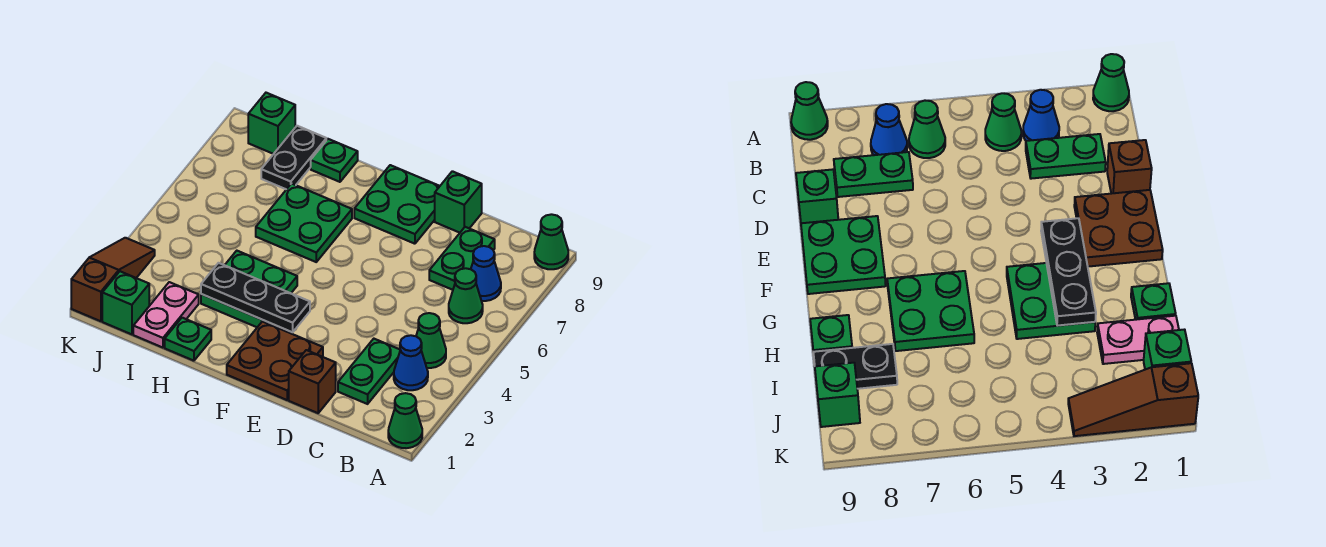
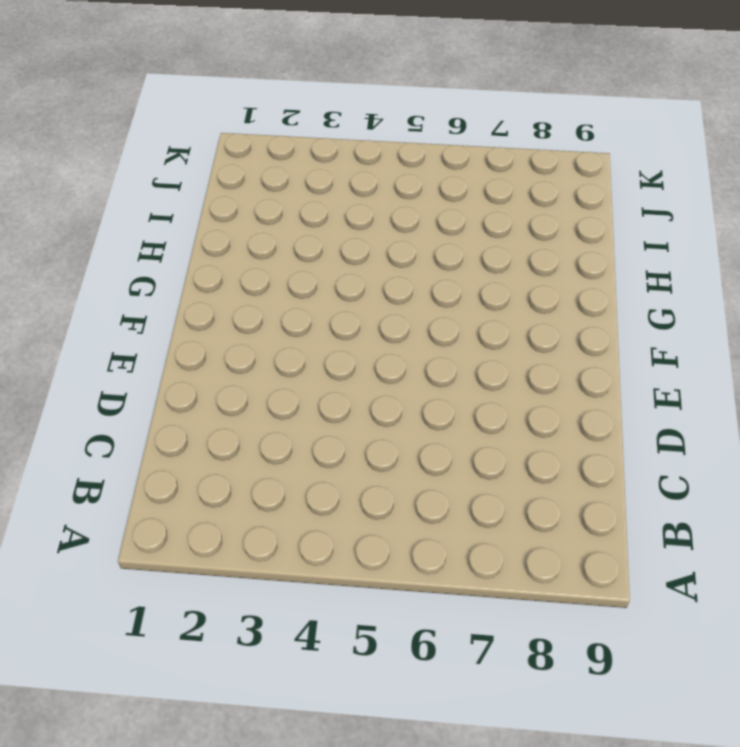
none -> green cone A1 level 1
none -> green cone A9 level 1
none -> blue cone B3 level 1

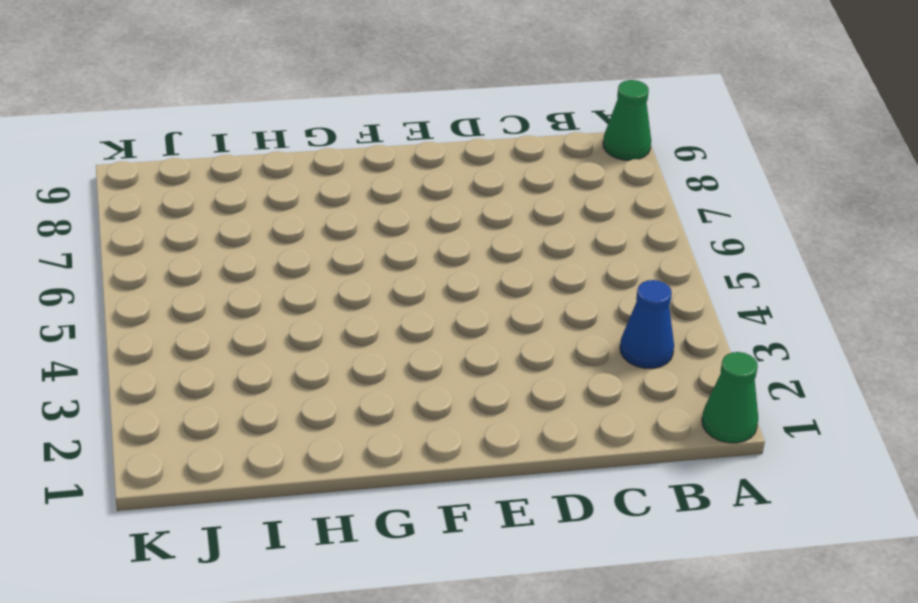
none -> green cone B4 level 1
none -> green cone B6 level 1
none -> blue cone B7 level 1

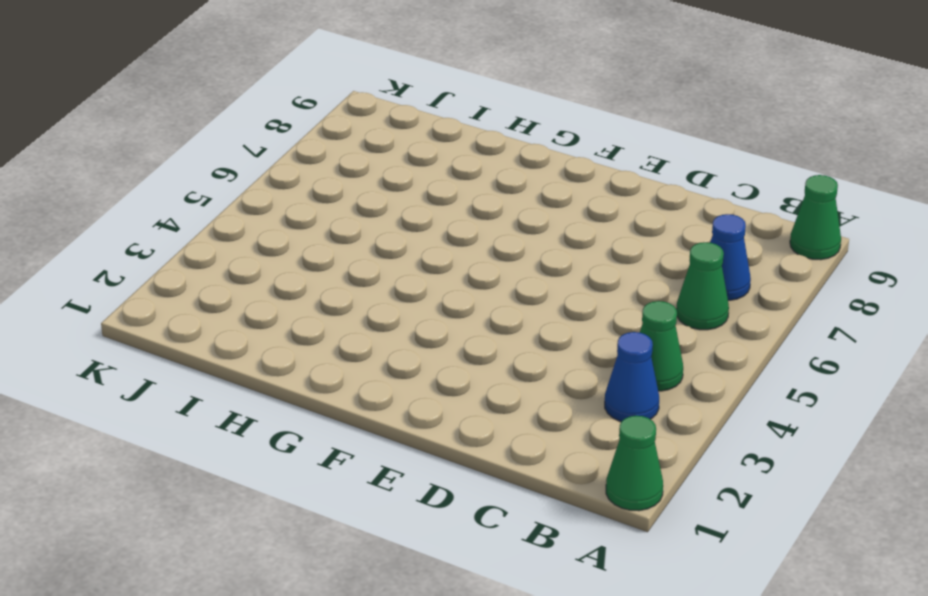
none -> green plate C2:C3 level 1
none -> green plate C7:C8 level 1
none -> brown brick D1 level 1

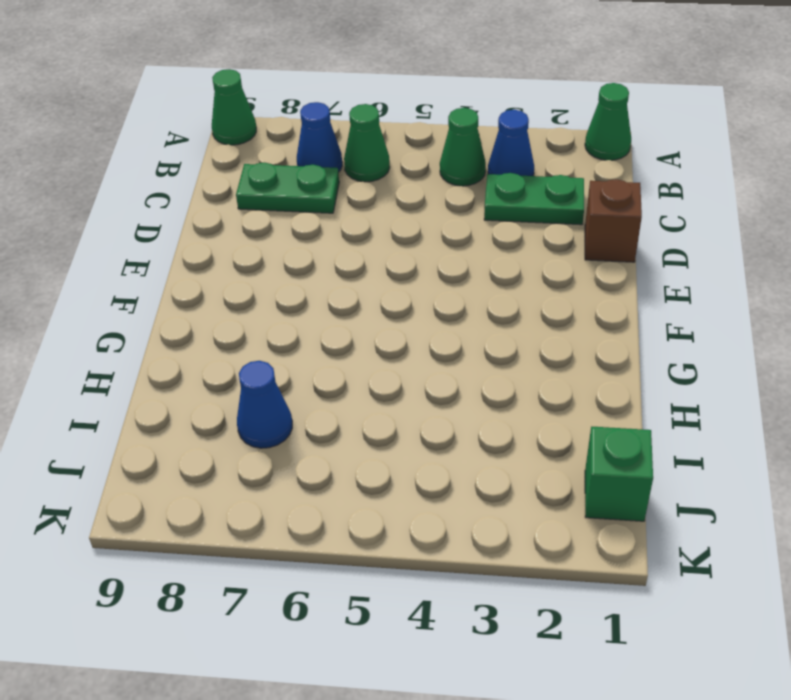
blue cone I7 level 1 -> none
none -> green brick D9 level 1
none -> brown plate E1:F2 level 1
none -> green plate E8:F9 level 1

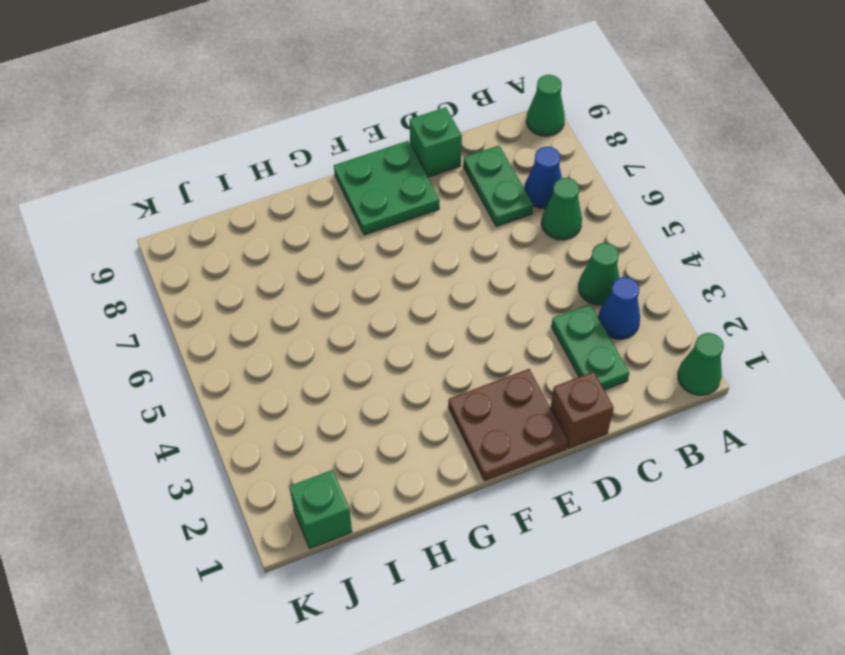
none -> green plate G3:H4 level 1
none -> green plate G6:H7 level 1
none -> green plate H1 level 1

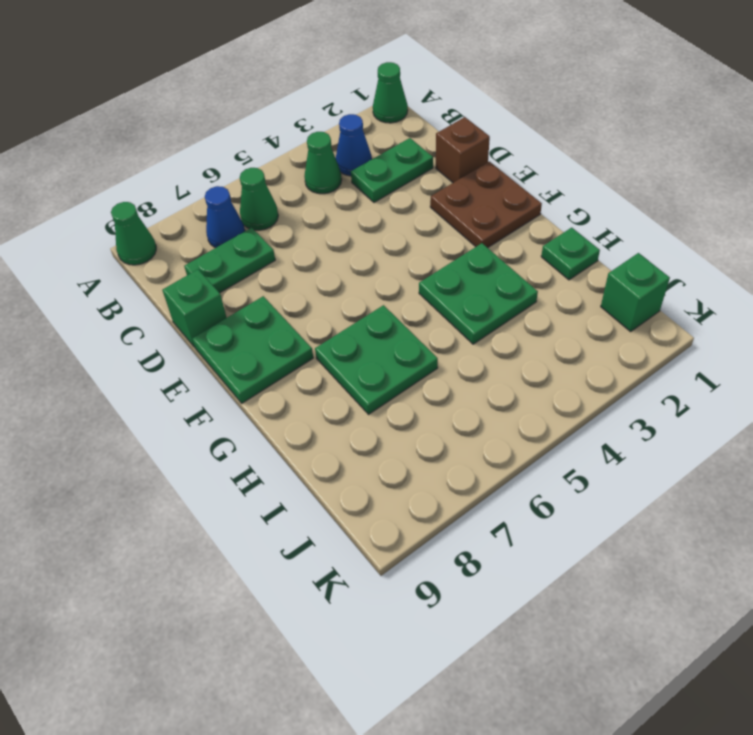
none -> green plate H9 level 1
none -> pink plate I1:I2 level 1
none -> black plate I8:I9 level 1

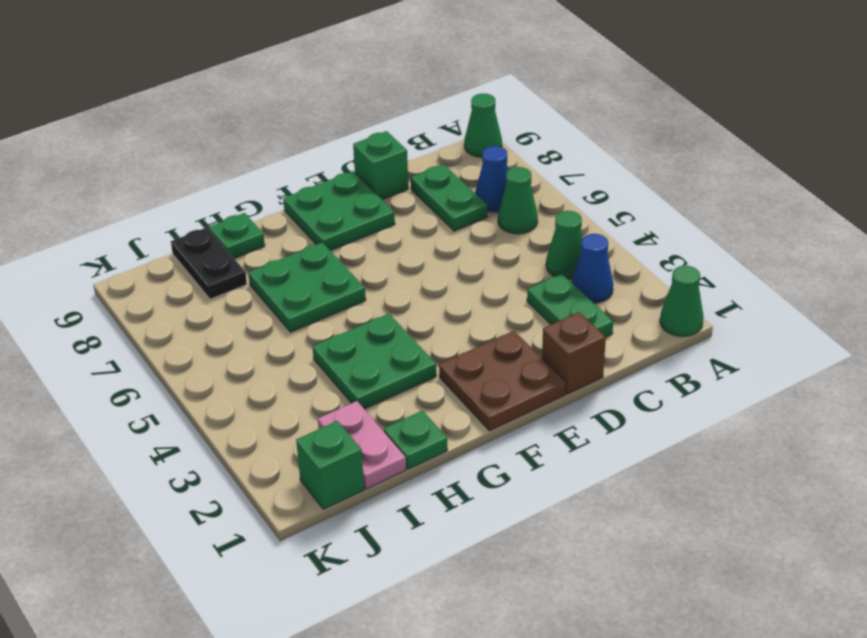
none -> green brick J9 level 1
none -> brown slope K1:K3 level 1 top 1
none -> black plate F3:H3 level 2

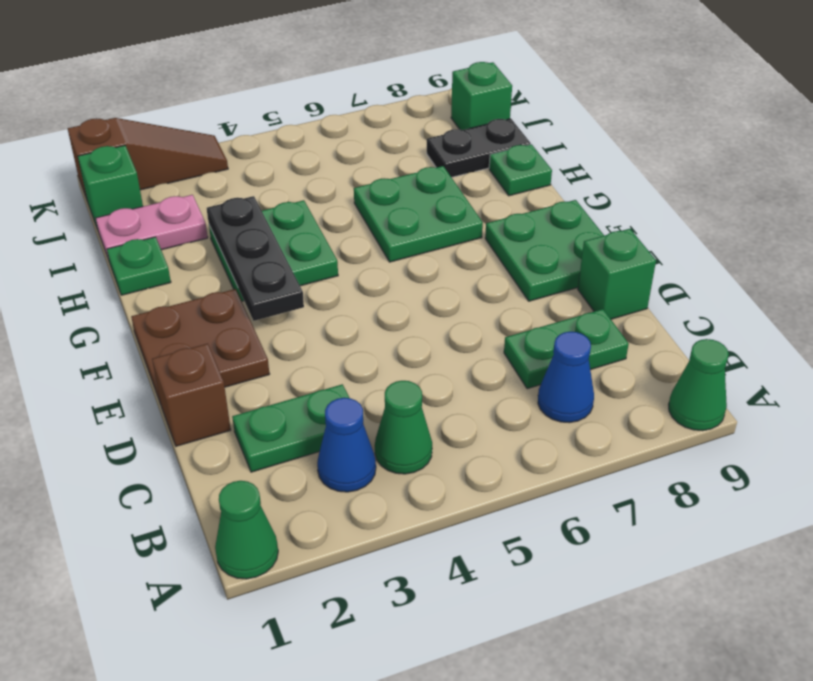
none -> green cone B6 level 1

